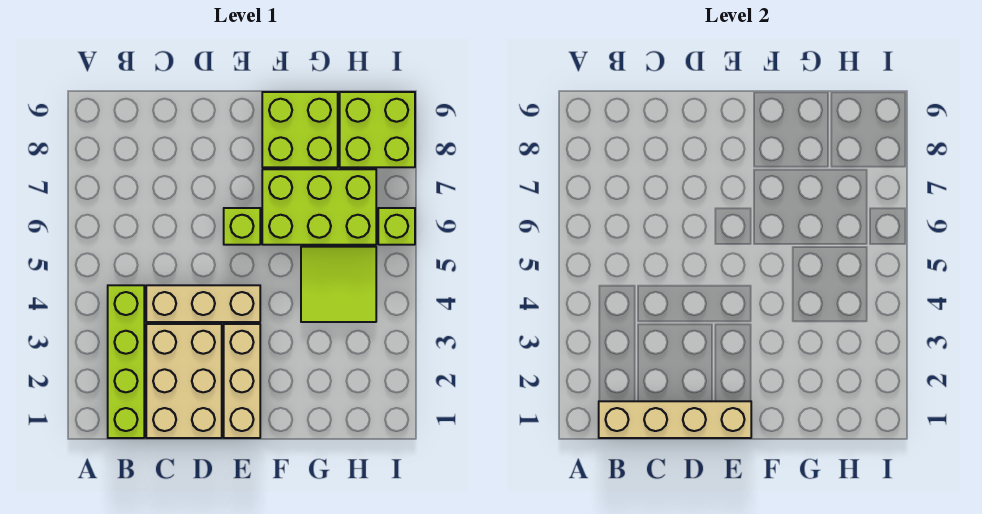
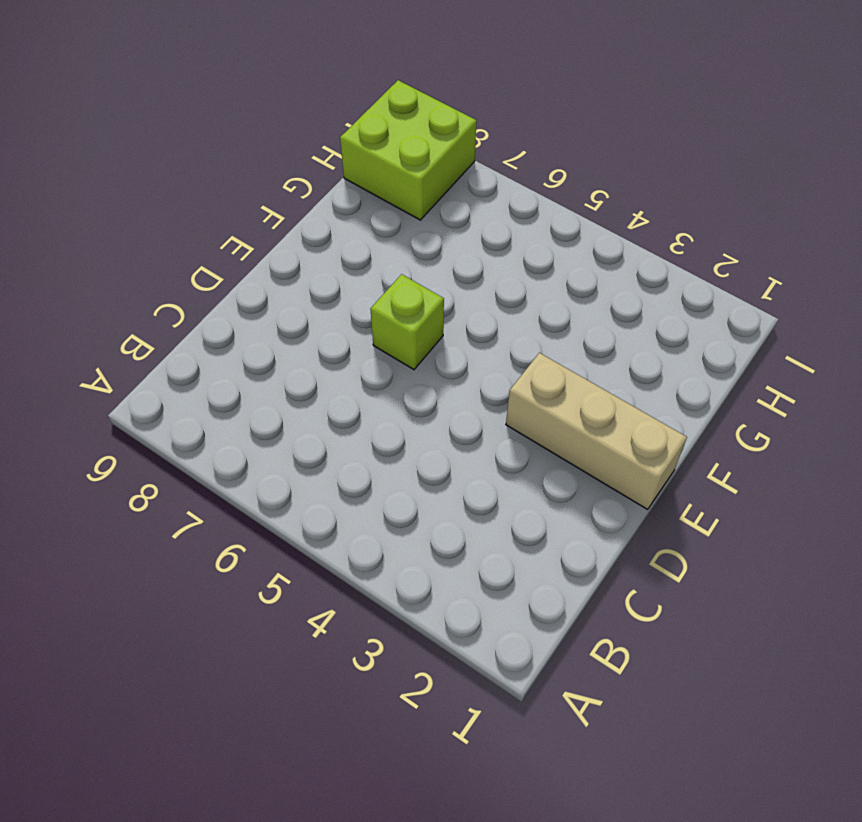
none -> lime brick B1:B4 level 1
none -> tan brick C1:D3 level 1

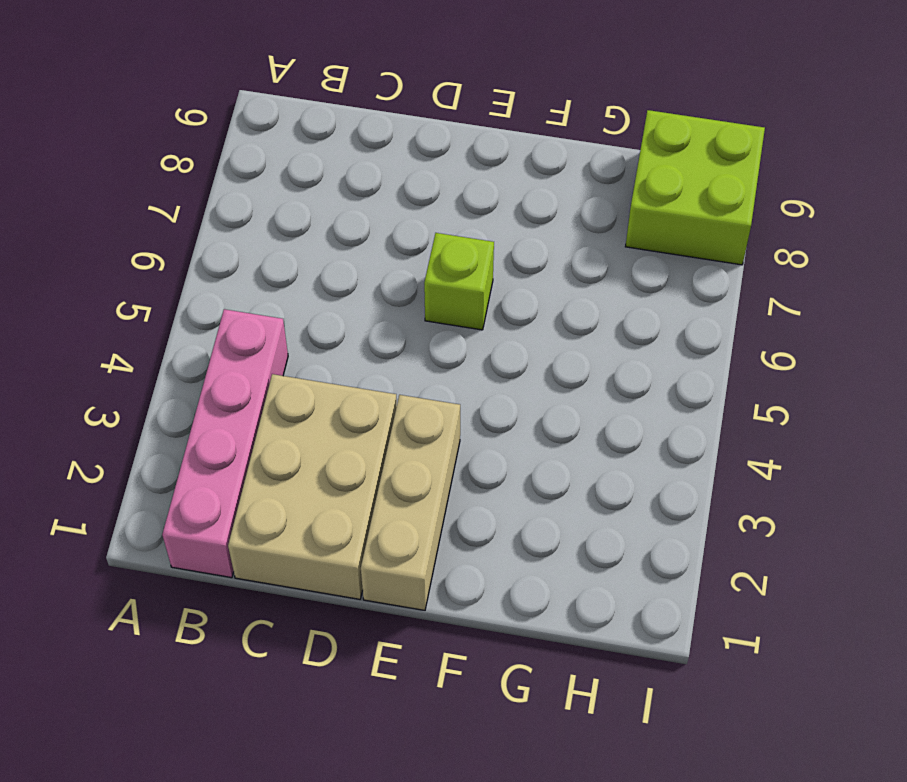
pink brick B1:B4 level 1 -> lime brick B1:B4 level 1
none -> tan brick C4:E4 level 1
none -> lime brick F6:H7 level 1

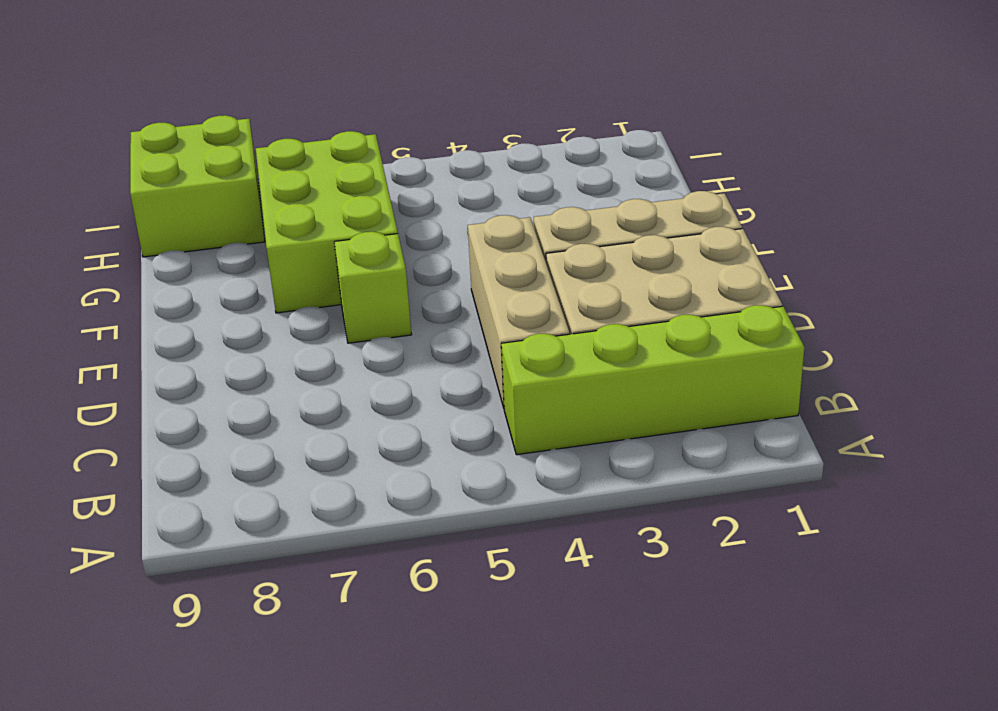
none -> lime brick F8:G9 level 1
none -> lime tile G4:H5 level 1

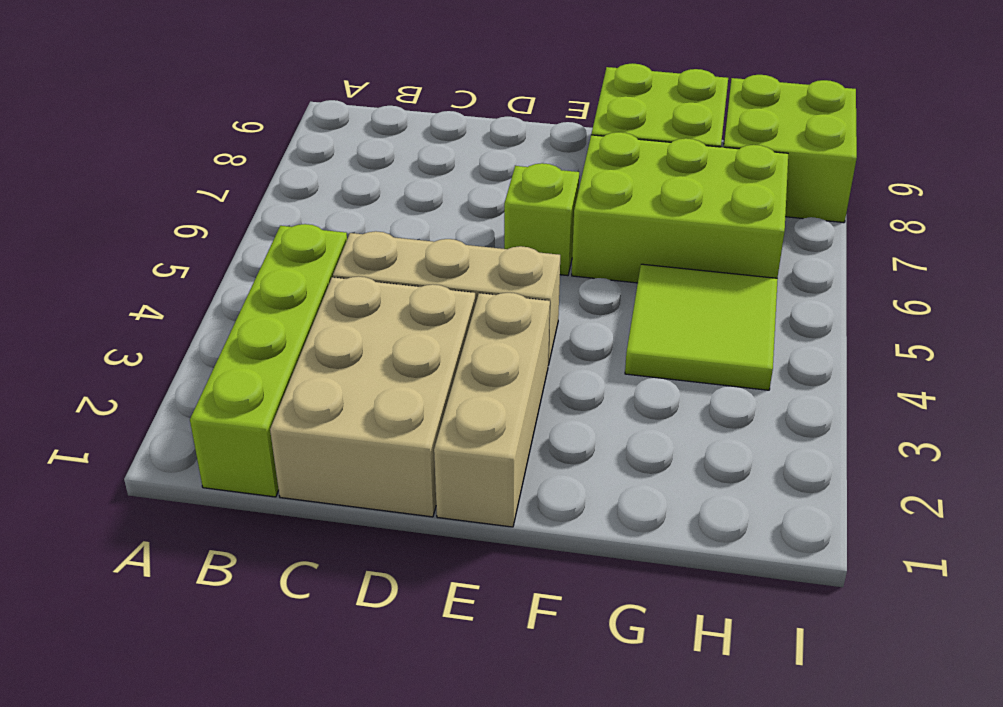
none -> lime brick I6 level 1
none -> tan brick B1:E1 level 2

